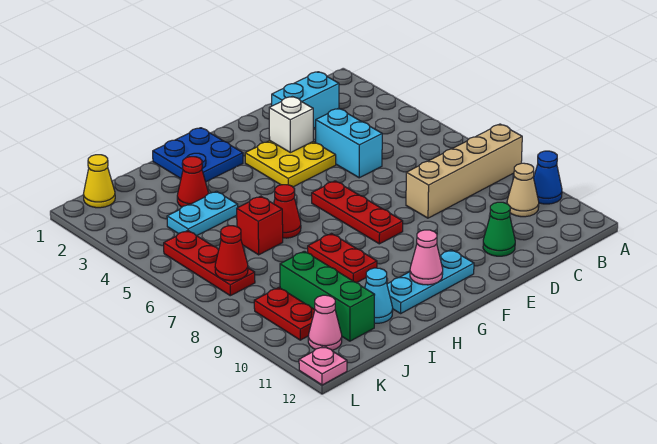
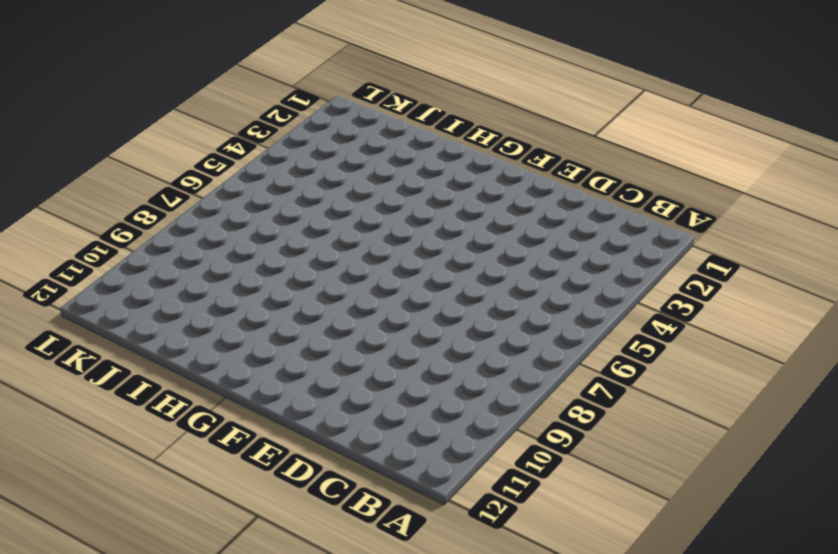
none -> tan brick A8:D8 level 1
none -> blue cone A10 level 1
none -> tan cone B10 level 1

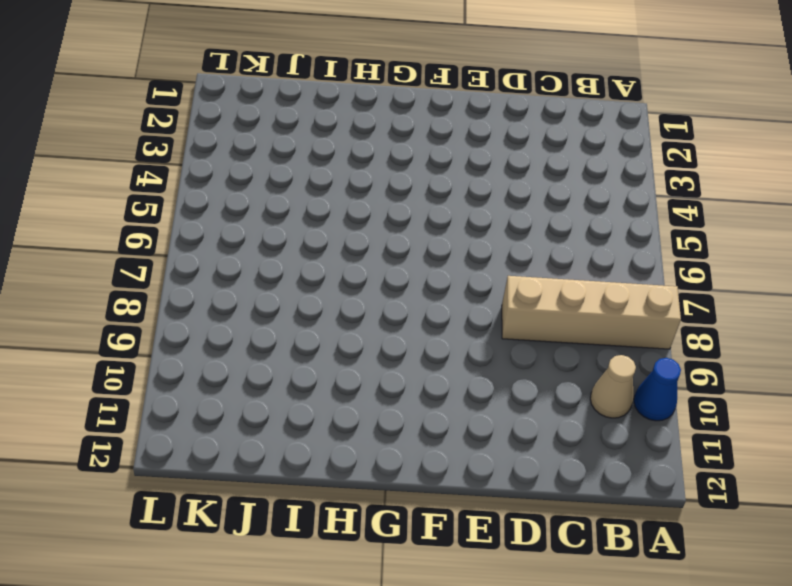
none -> cyan brick C2:D2 level 1
none -> cyan brick D4:D5 level 1
none -> green cone D11 level 1

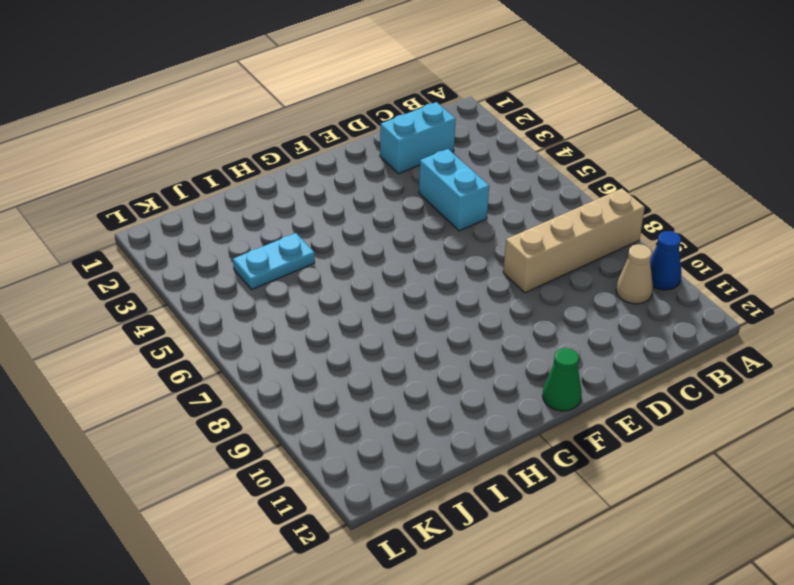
green cone F12 level 1 -> green cone D11 level 1
none -> yellow plate E3:F4 level 1
none -> red plate F6:F8 level 1
none -> cyan plate F11:H11 level 1

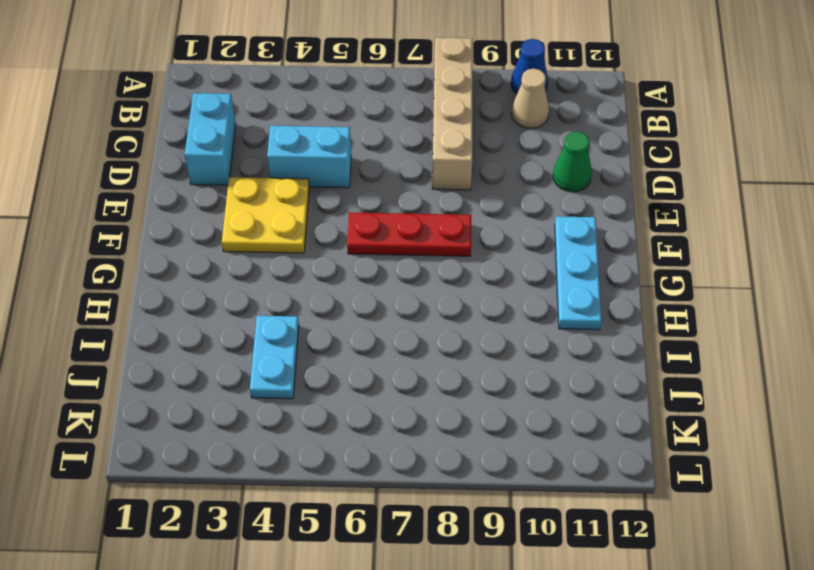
none -> blue plate G1:H2 level 1
none -> red cone H6 level 1
none -> red plate H8:H9 level 1

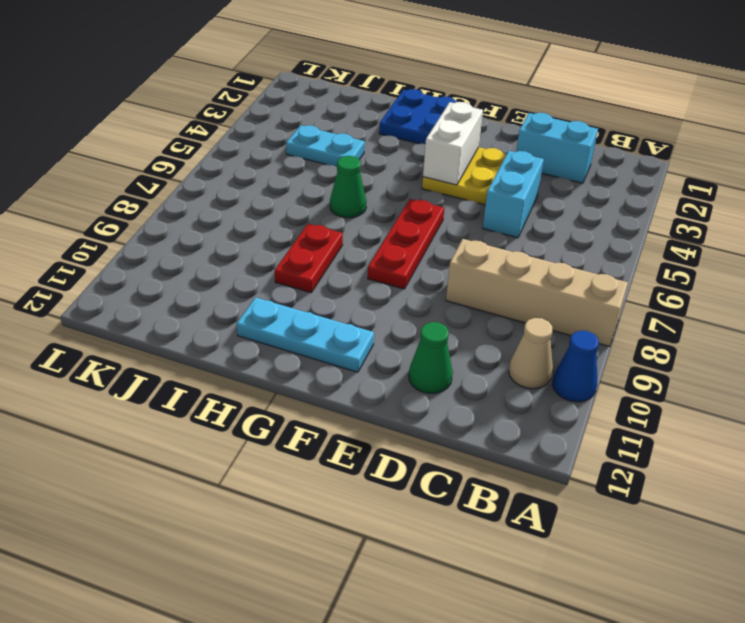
white brick F3:F4 level 2 -> none
green cone H6 level 1 -> red cone H6 level 1
none -> red cone I3 level 1
none -> red brick I6 level 1
none -> cyan cone I11 level 1

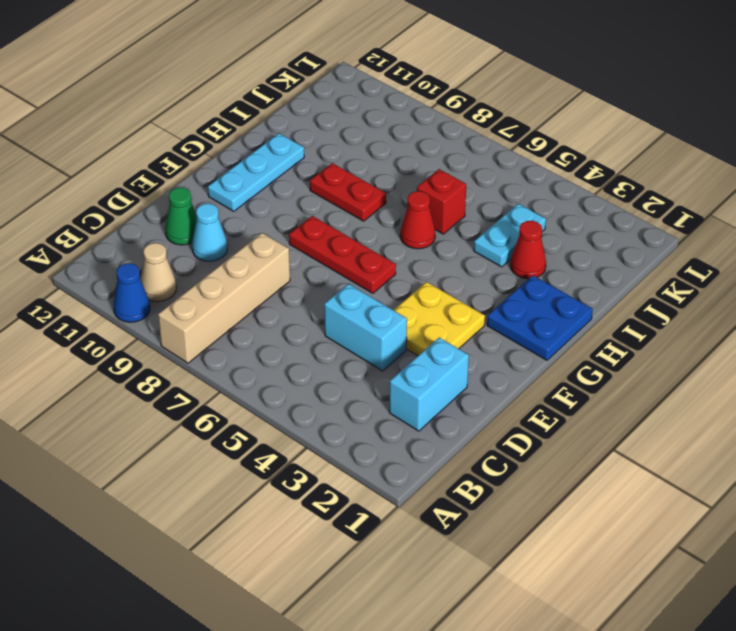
cyan cone D10 level 1 -> cyan cone I11 level 1
none -> green brick J9:J11 level 1
none -> yellow cone K1 level 1
none -> red plate K5:K7 level 1

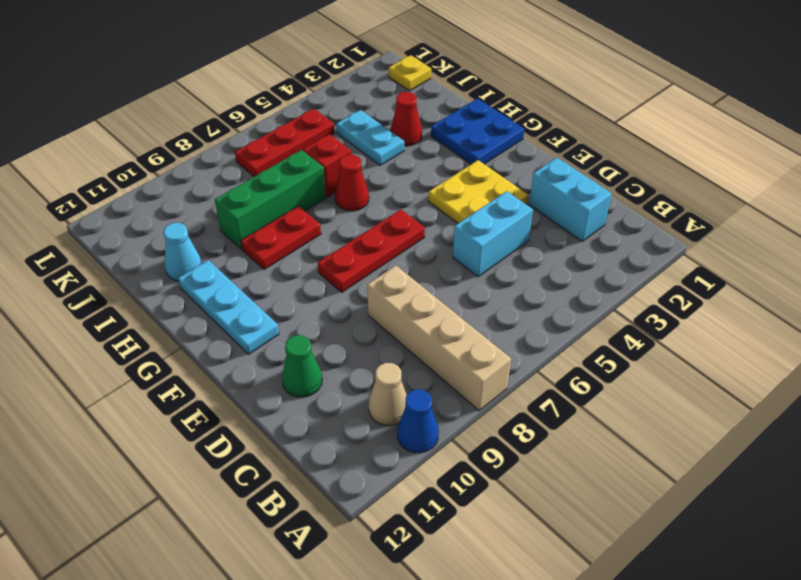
green brick I7:I9 level 1 -> green brick J9:J11 level 1
yellow plate K1 level 1 -> yellow cone K1 level 1
none -> red plate K9:K10 level 1
none -> pink cone K11 level 1
none -> pink plate L12 level 1

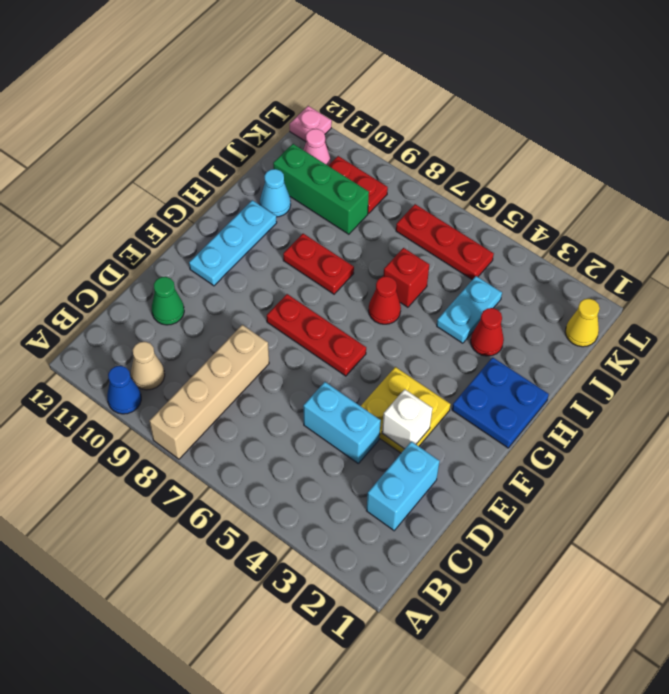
none -> pink cone G11 level 2
none -> red cone K7 level 2

